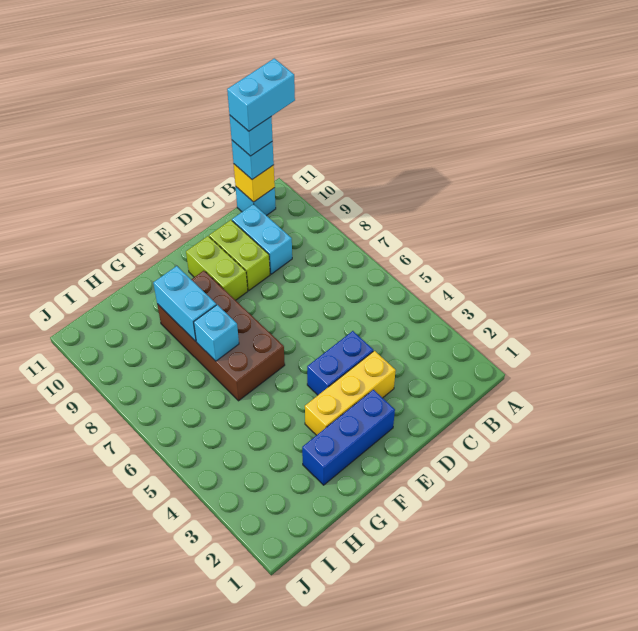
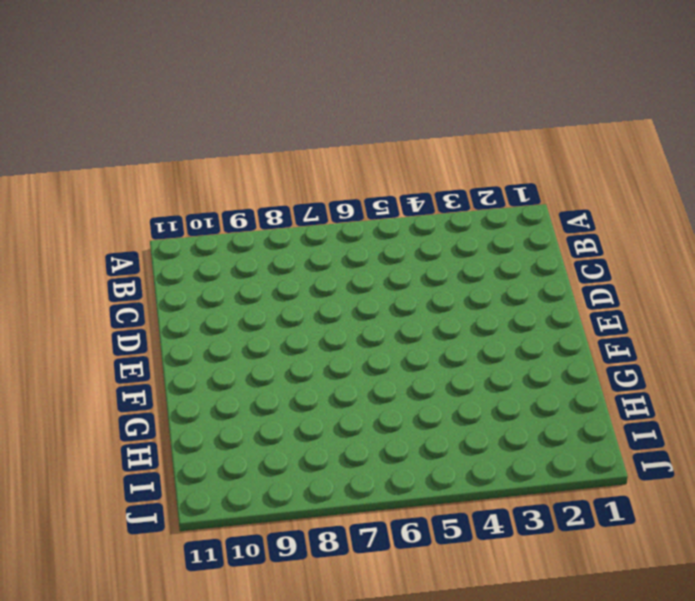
none -> cyan brick B11 level 1
none -> cyan brick C9:C10 level 1
none -> yellow brick D3:F3 level 1

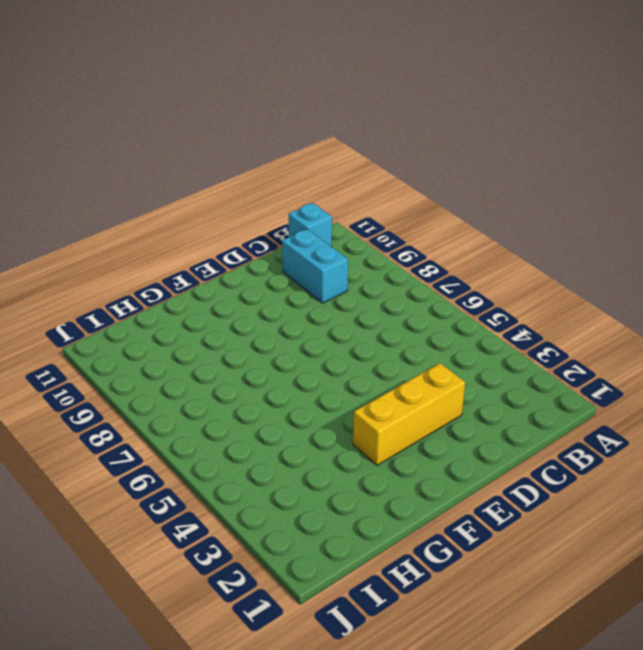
none -> blue brick D4:E4 level 1
none -> lime brick D9:D10 level 1
none -> blue brick E2:G2 level 1

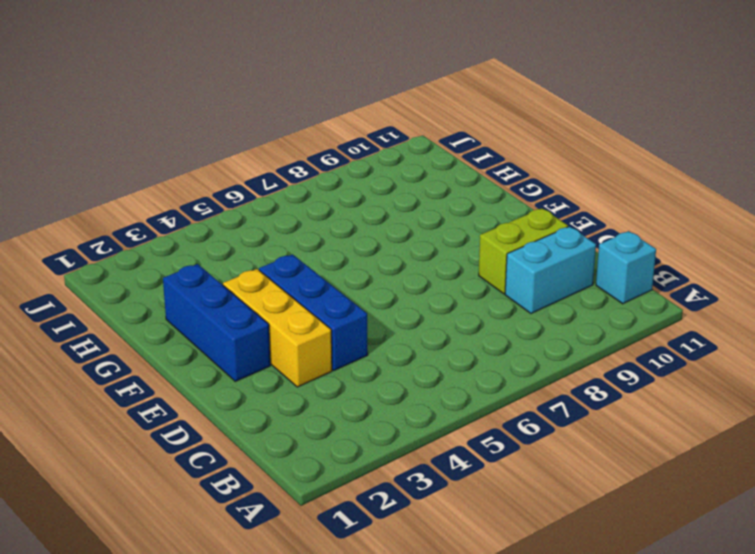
blue brick D4:F4 level 1 -> blue brick D4:E4 level 1
none -> lime brick E9:E10 level 1
none -> brown brick F6:G9 level 1
none -> yellow brick B11 level 2

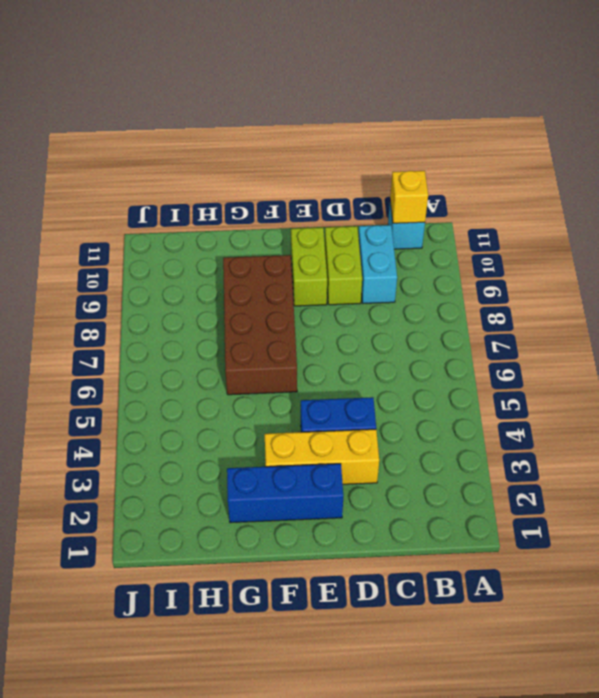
none -> cyan brick G7 level 2
none -> cyan brick G8:G9 level 2
none -> cyan brick B11 level 3

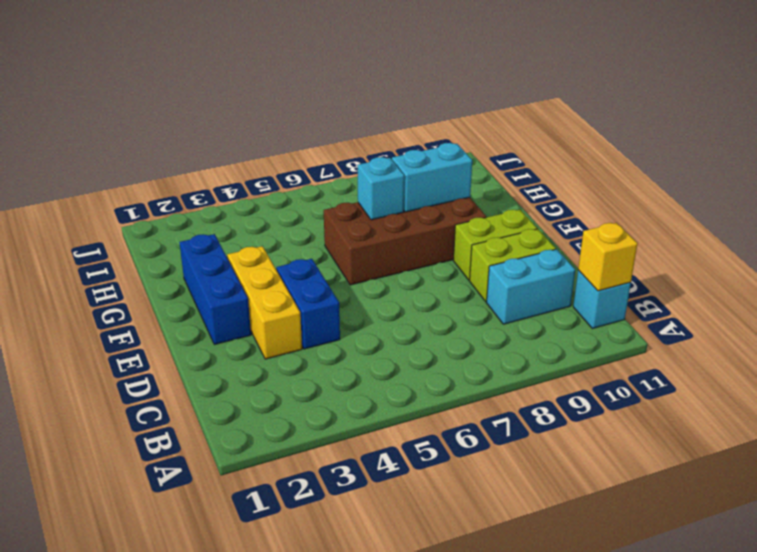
none -> cyan brick B11 level 3
none -> cyan brick B11 level 4
none -> cyan brick A11:B11 level 5

